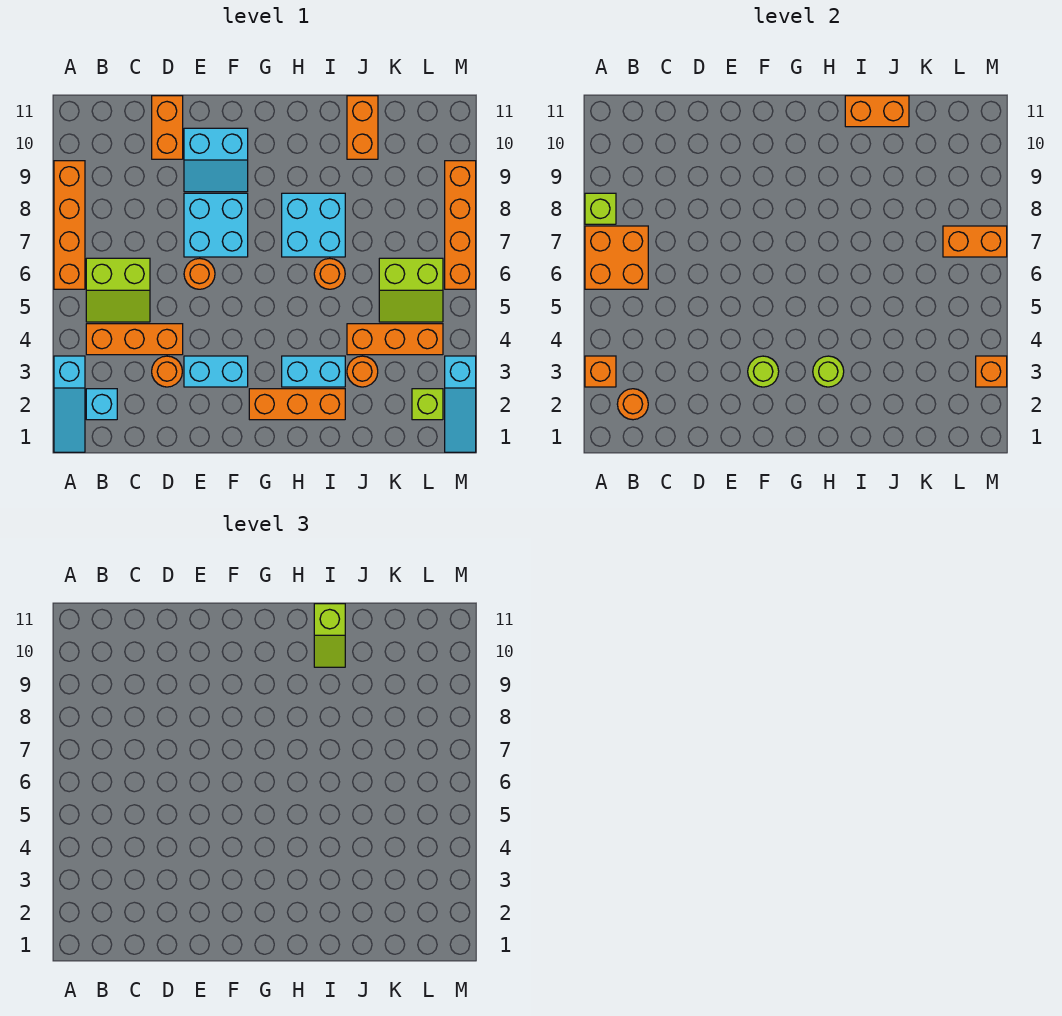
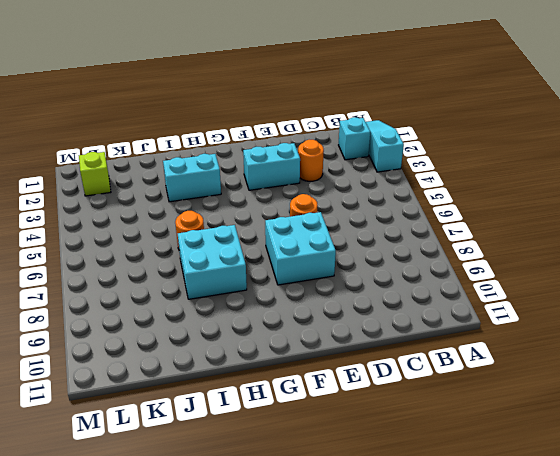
none -> orange brick A6:A9 level 1
none -> orange brick B4:D4 level 1
none -> lime slope B5:C6 level 1 top 6
none -> orange brick D10:D11 level 1

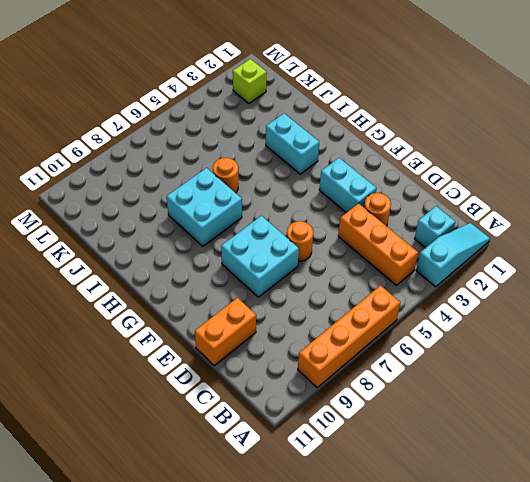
none -> lime slope B5:C6 level 1 top 6
none -> cyan slope E9:F10 level 1 top 10
none -> orange brick G2:I2 level 1
none -> orange round brick J3 level 1

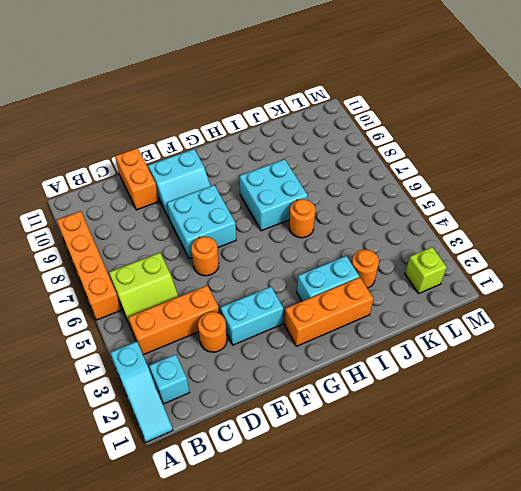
none -> orange brick J4:L4 level 1
none -> orange brick J10:J11 level 1
none -> lime slope K5:L6 level 1 top 6
none -> cyan slope M1:M3 level 1 top 3

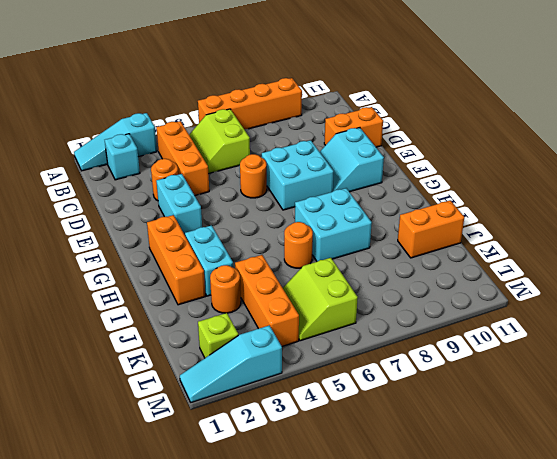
none -> orange brick M6:M9 level 1
none -> orange brick A3 level 2
none -> orange brick A6:B7 level 2
none -> lime brick A8 level 2

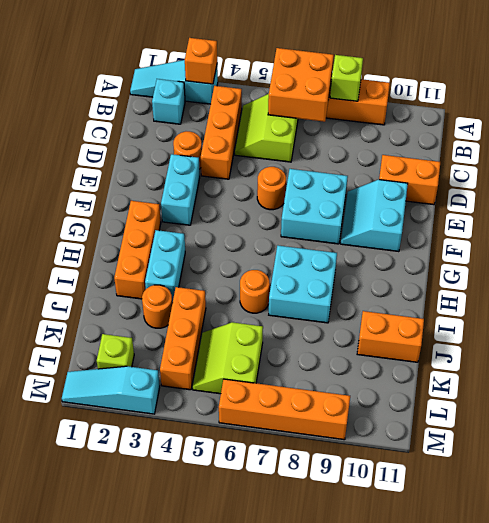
none -> orange round brick B2 level 2
none -> lime round brick F3 level 2
none -> lime round brick H3 level 2
none -> orange brick I11:J11 level 2

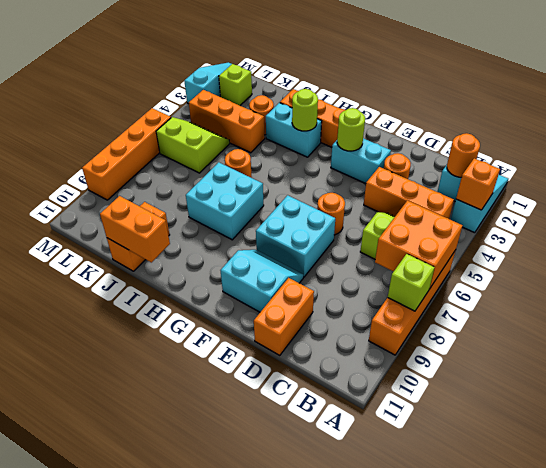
none -> orange brick L7:M7 level 2
none -> orange brick M3 level 2
none -> lime slope I10:I11 level 3 top 11

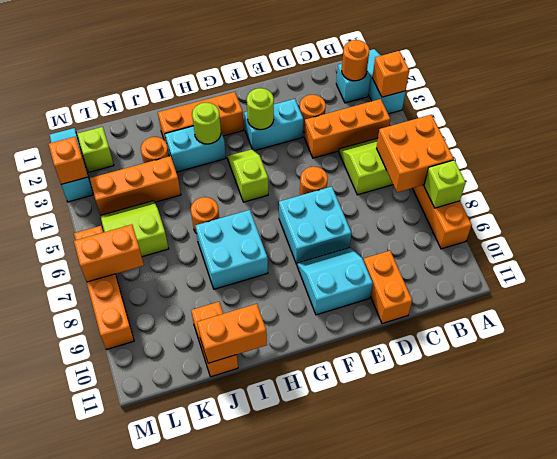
lime slope G4:G5 level 1 top 5 -> lime slope I10:I11 level 3 top 11

